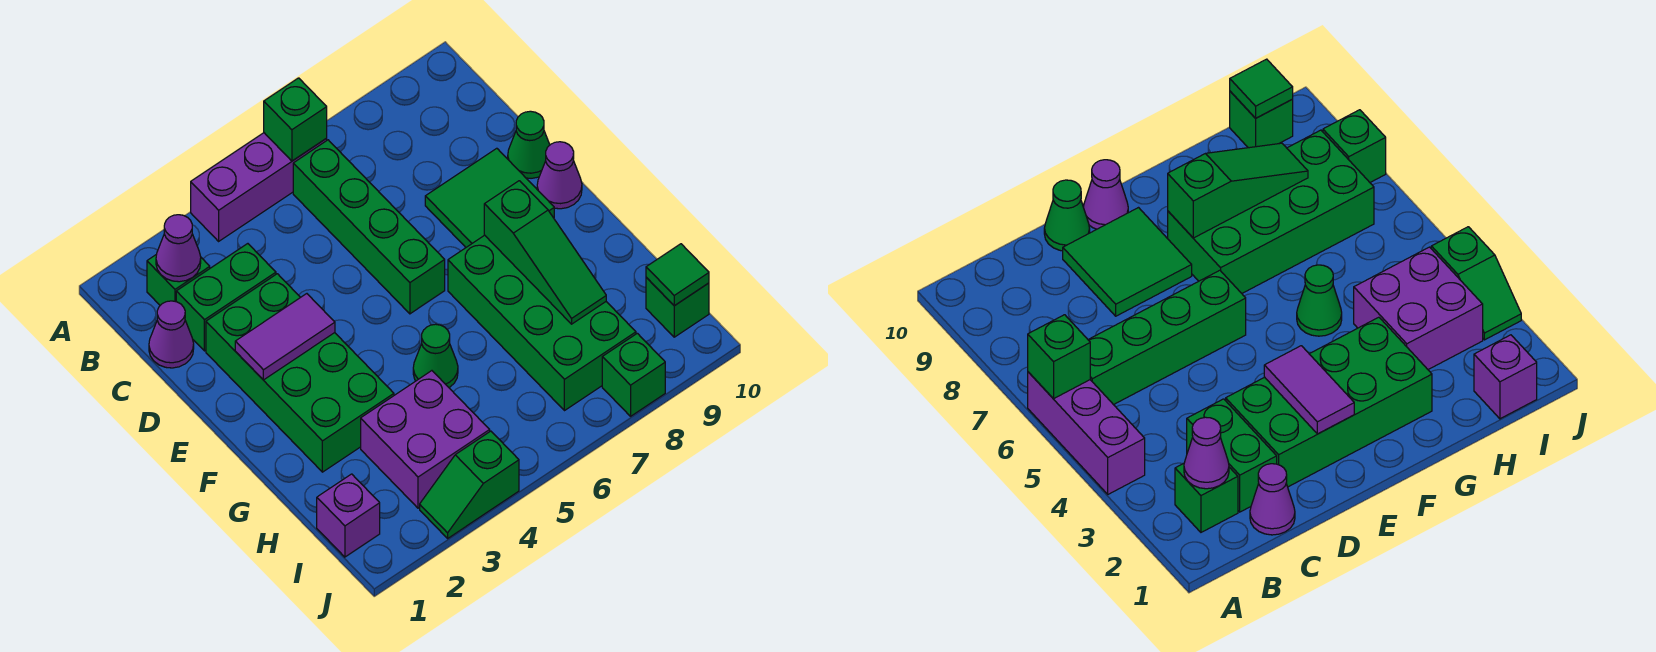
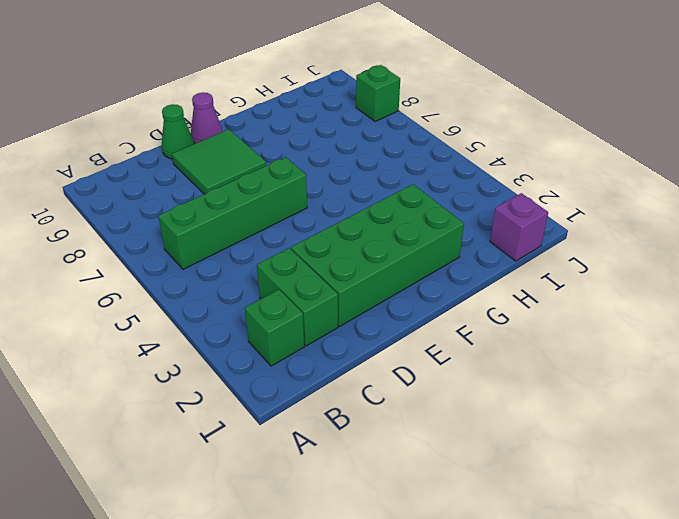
none -> purple brick A4:A6 level 1
none -> purple cone C1 level 1
none -> green brick F7:I8 level 1

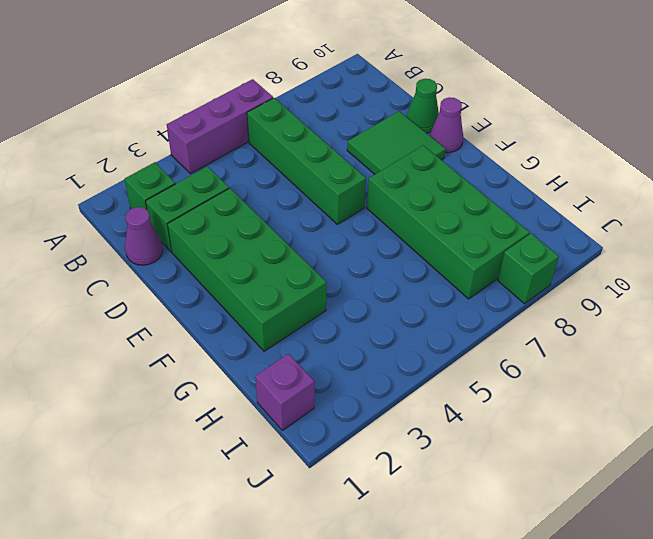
none -> green cone G5 level 1
none -> purple brick H3:I4 level 1
none -> green brick I10 level 1

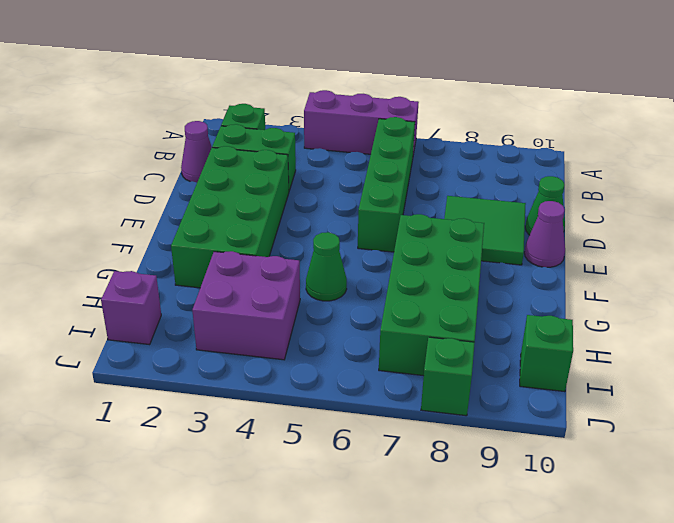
none -> green slope J3:J4 level 1 top 4
none -> green brick A6 level 2
none -> purple cone B2 level 2

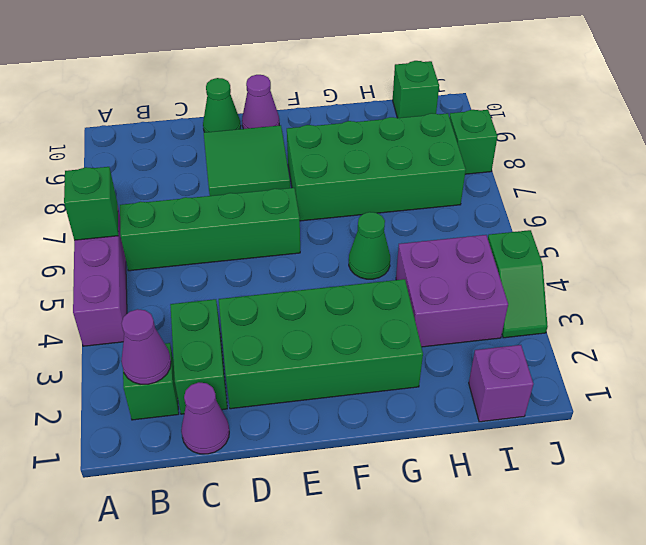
none -> purple tile E2:E3 level 2
none -> green slope F8:H8 level 2 top F
none -> green tile I10 level 2

